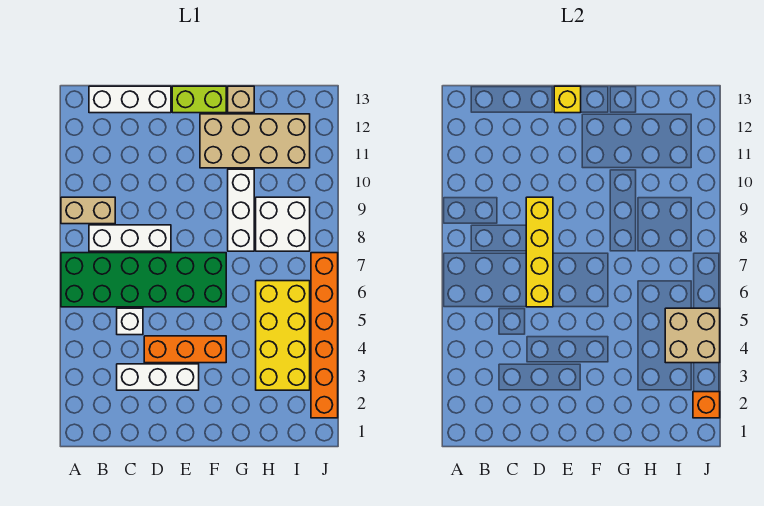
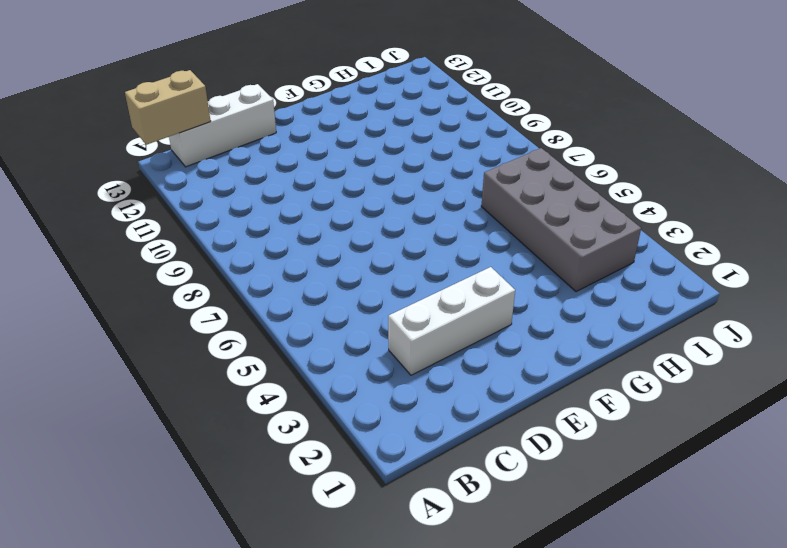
tan brick A13:B13 level 2 -> tan brick A9:B9 level 1
grey brick H3:I6 level 1 -> yellow brick H3:I6 level 1
none -> green brick A6:F7 level 1
none -> white brick B8:D8 level 1
none -> white brick C5 level 1

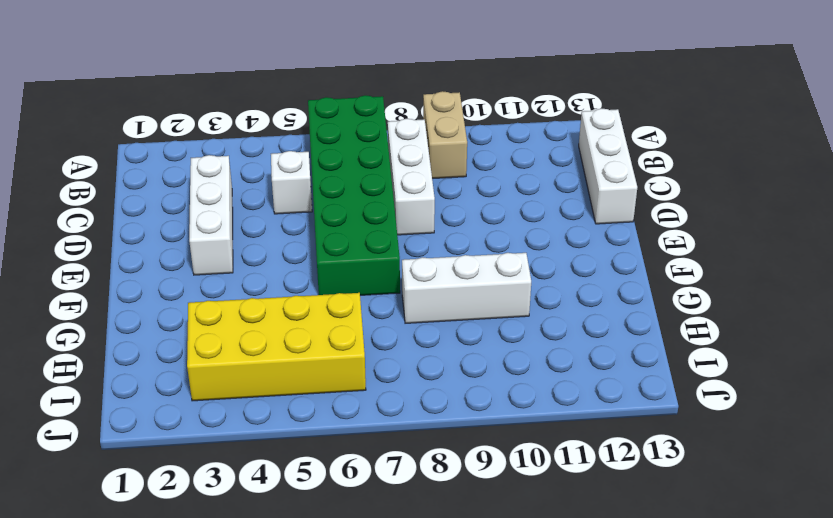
none -> orange brick D4:F4 level 1
none -> lime brick E13:F13 level 1
none -> tan brick F11:I12 level 1

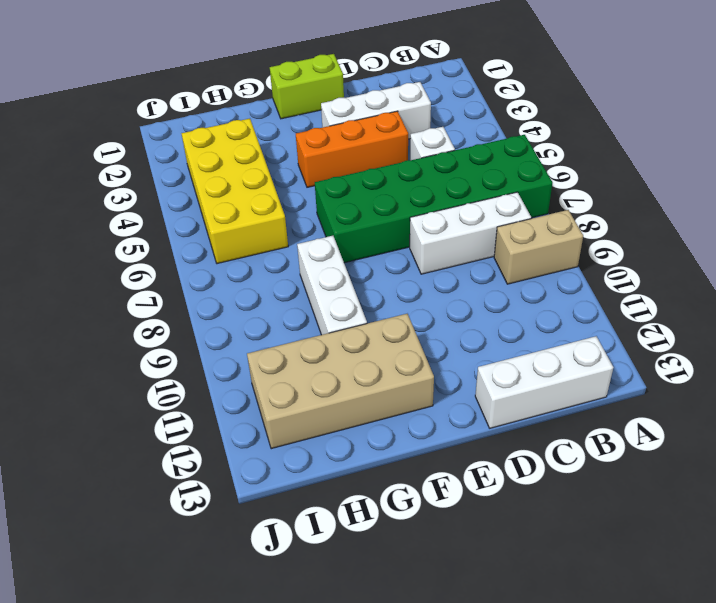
lime brick E1:F1 level 1 -> lime brick E13:F13 level 1
none -> tan brick G13 level 1
none -> white brick H8:I9 level 1
none -> orange brick J2:J7 level 1

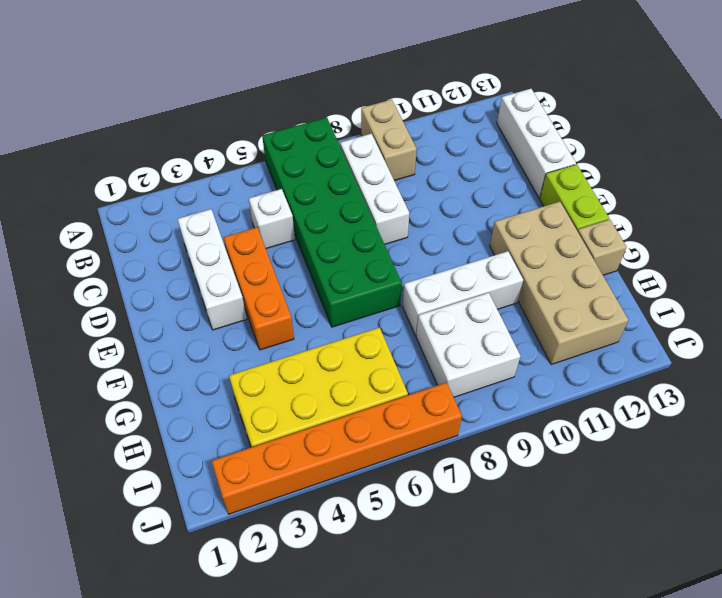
none -> yellow brick D6:D9 level 2
none -> yellow brick E13 level 2
none -> tan brick I4:J5 level 2

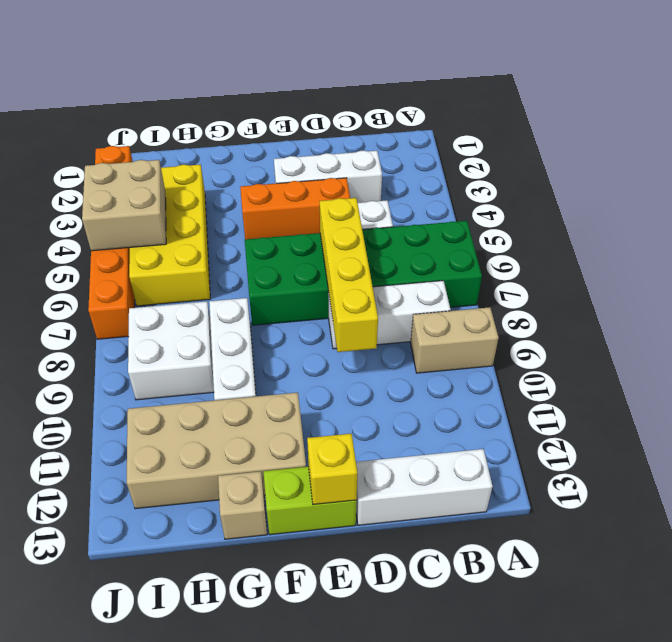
none -> orange brick J2 level 2

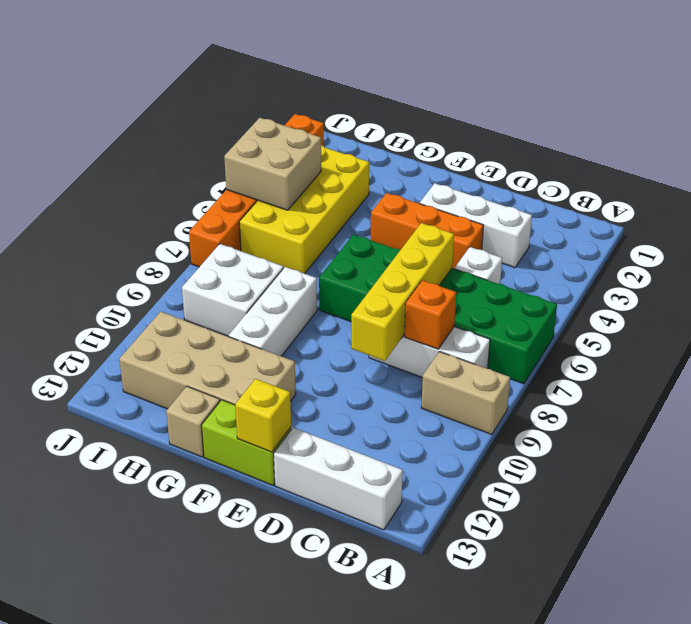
orange brick C8 level 2 -> orange brick J2 level 2

